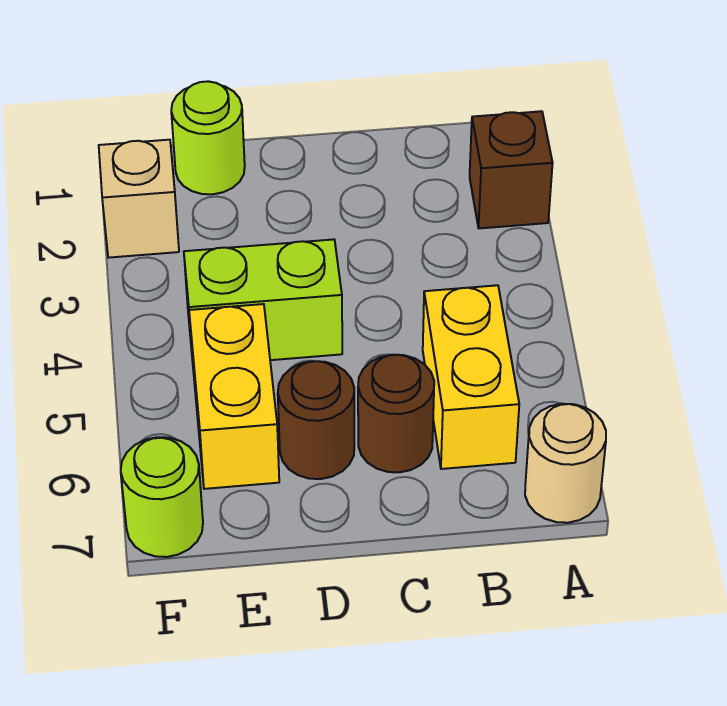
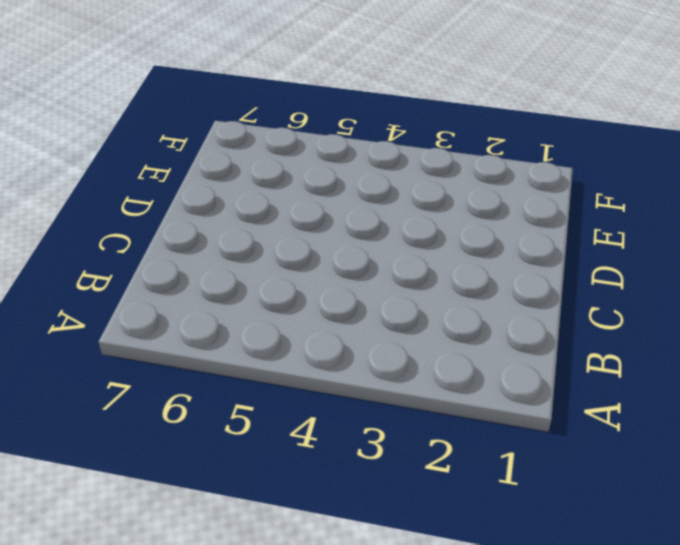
none -> brown brick A2 level 1
none -> tan round brick A7 level 1

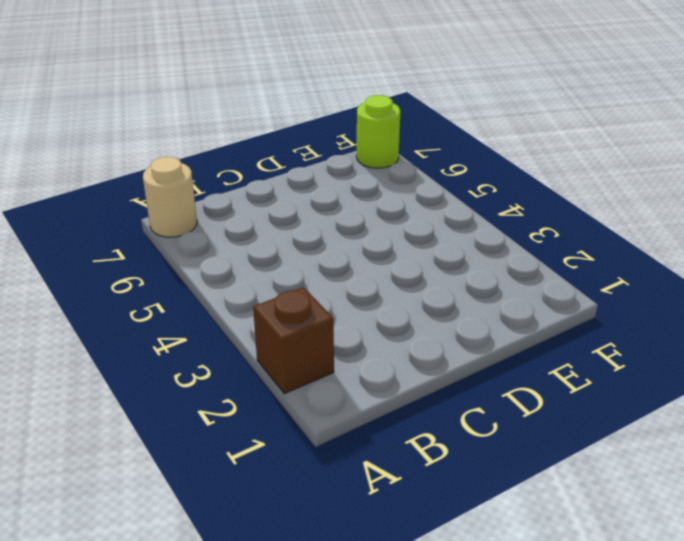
none -> yellow brick B5:B6 level 1
none -> brown round brick C6 level 1

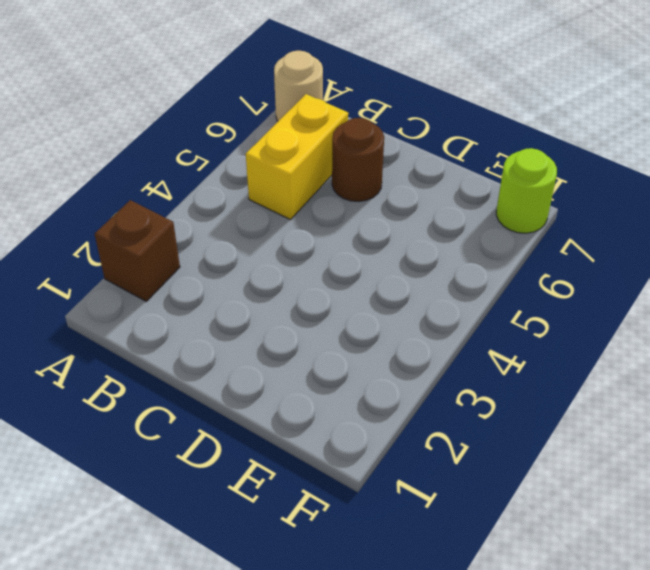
none -> lime brick D4:E4 level 1
none -> brown round brick D6 level 1

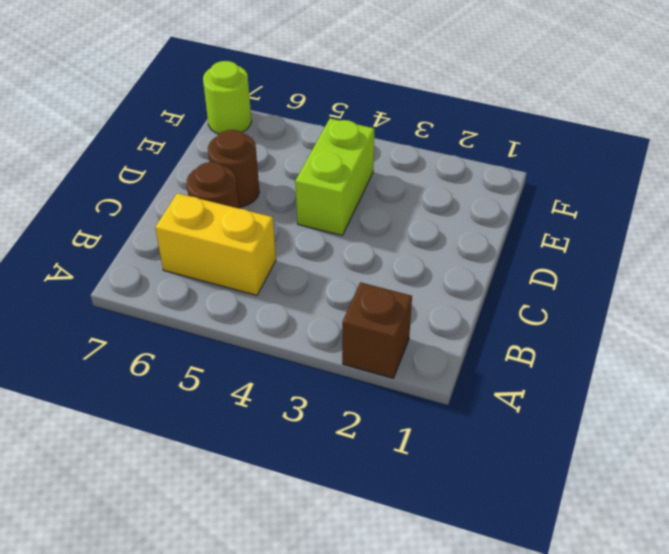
none -> tan round brick A7 level 1
none -> lime round brick E1 level 1

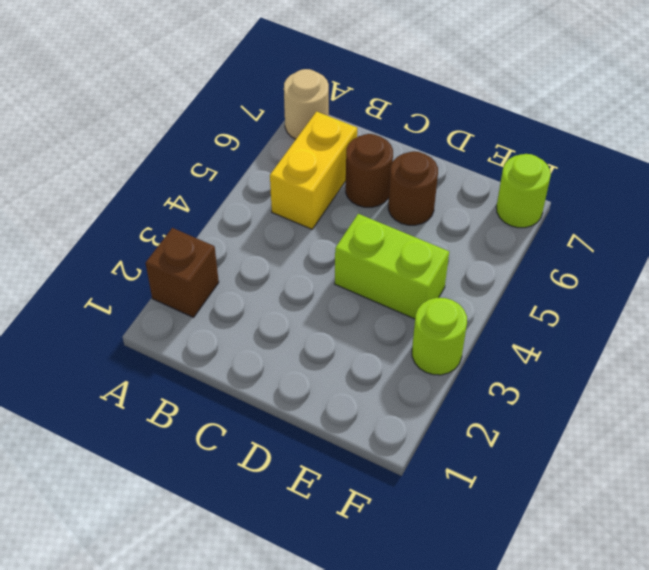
lime round brick F3 level 1 -> lime round brick E1 level 1
none -> yellow brick E5:E6 level 1
none -> tan brick F2 level 1

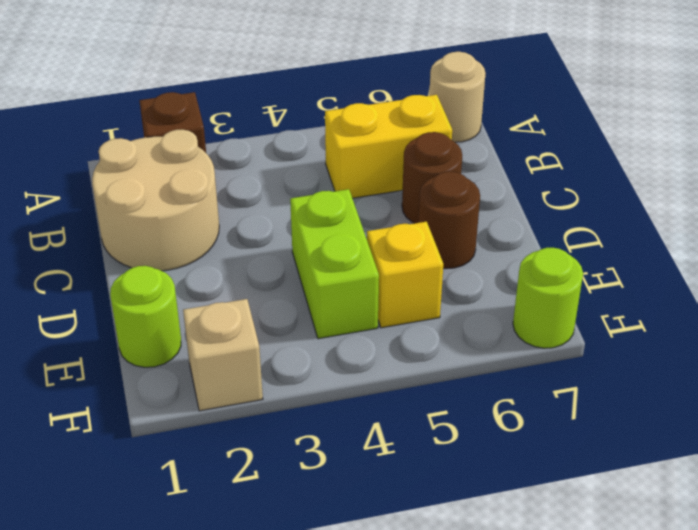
tan round brick B1:C2 level 1 -> none
yellow brick E5 level 1 -> yellow brick E5:E6 level 1

